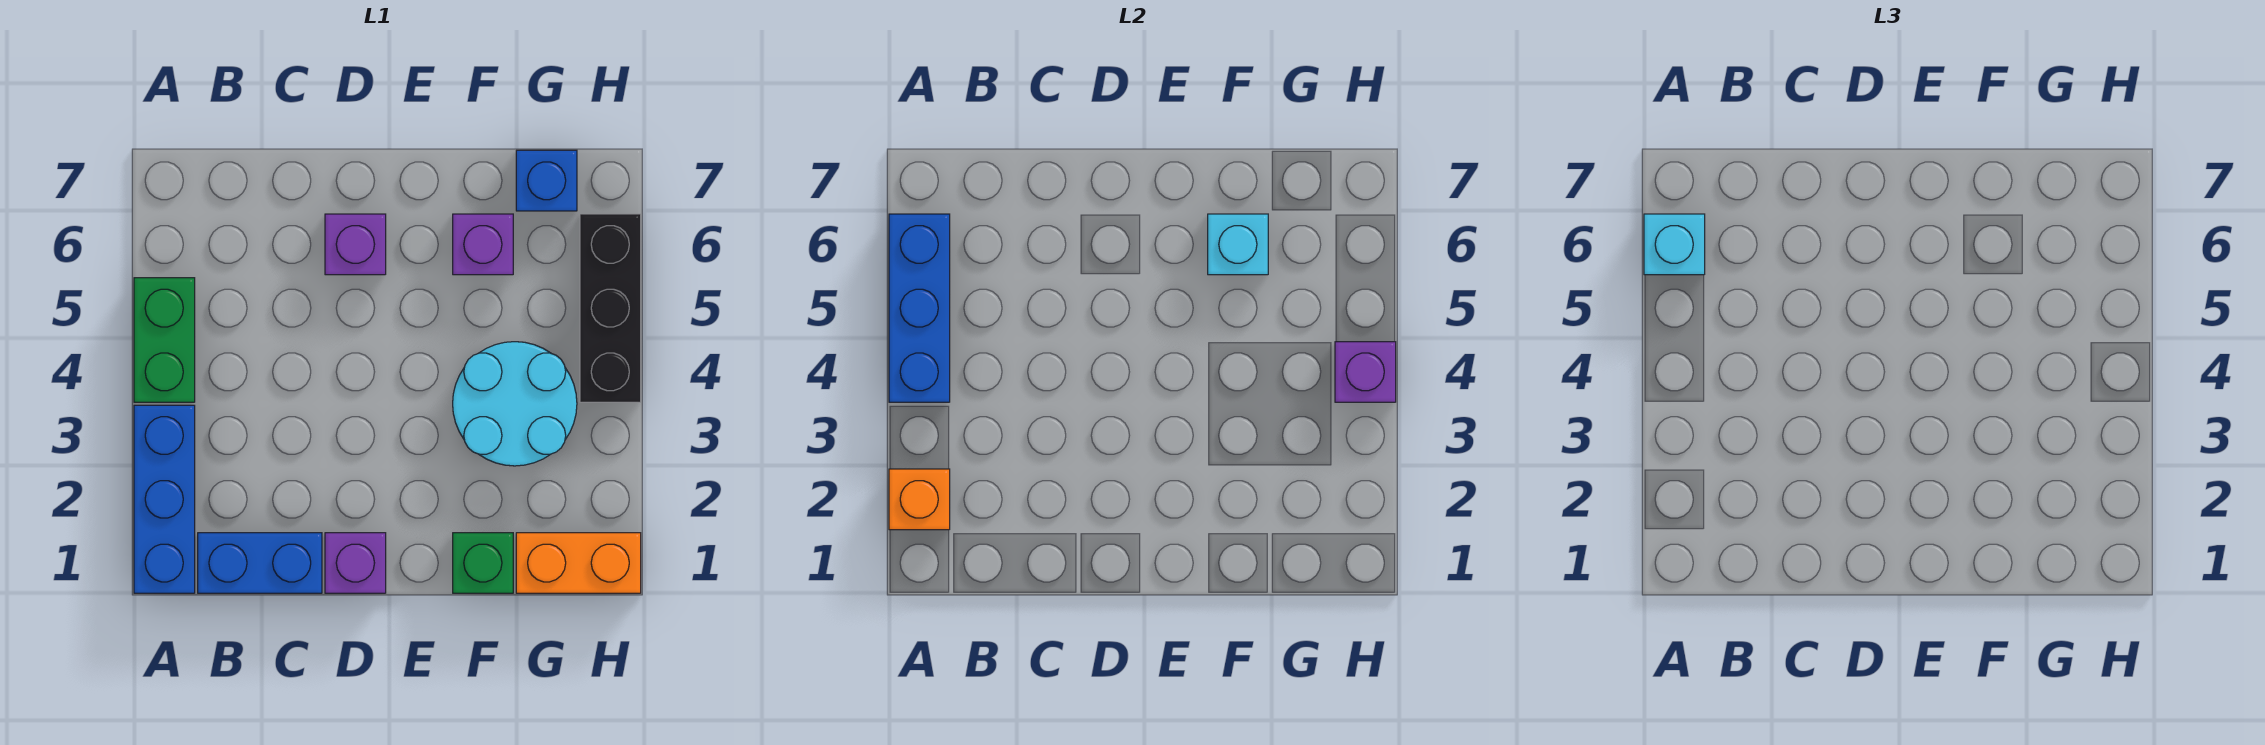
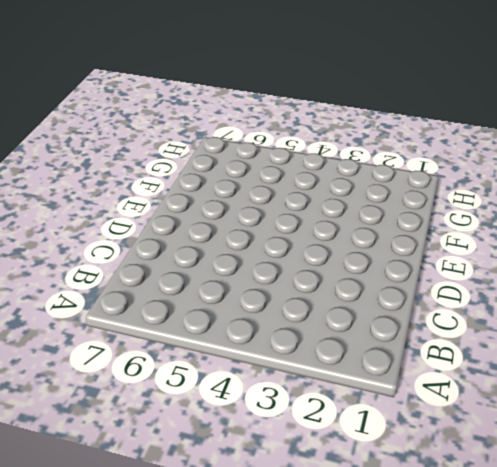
none -> blue brick A1:A3 level 1
none -> green brick A4:A5 level 1
none -> blue brick B1:C1 level 1

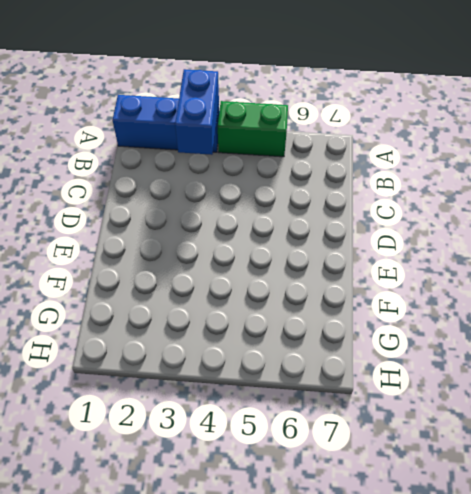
blue brick A3:B3 level 2 -> blue brick B1:C1 level 1
none -> purple brick D1 level 1
none -> purple brick D6 level 1
none -> green brick F1 level 1

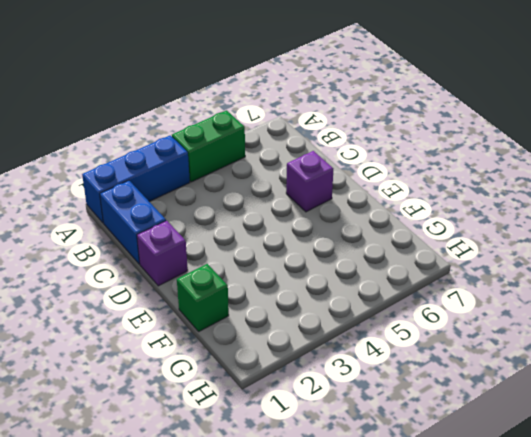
none -> cyan round brick F3:G4 level 1
none -> purple brick F6 level 1
none -> orange brick G1:H1 level 1

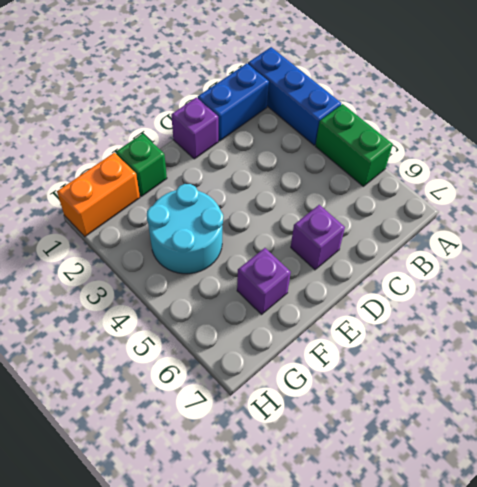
none -> blue brick G7 level 1
none -> black brick H4:H6 level 1
none -> orange brick A2 level 2

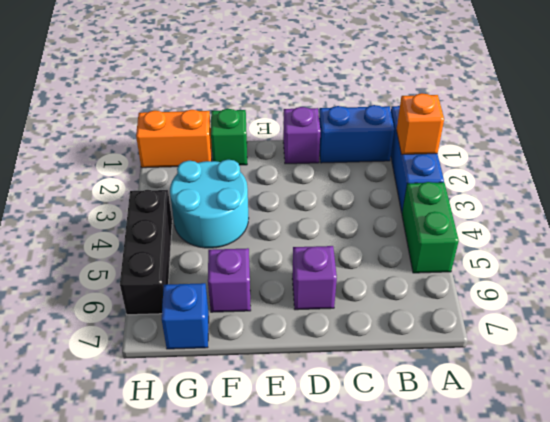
none -> blue brick A4:A6 level 2
none -> cyan brick F6 level 2
none -> purple brick H4 level 2

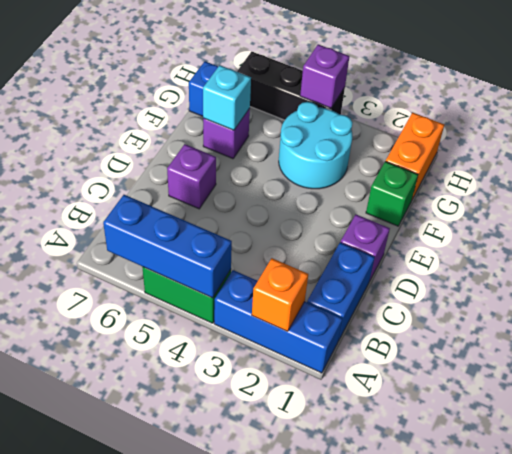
none -> cyan brick A6 level 3

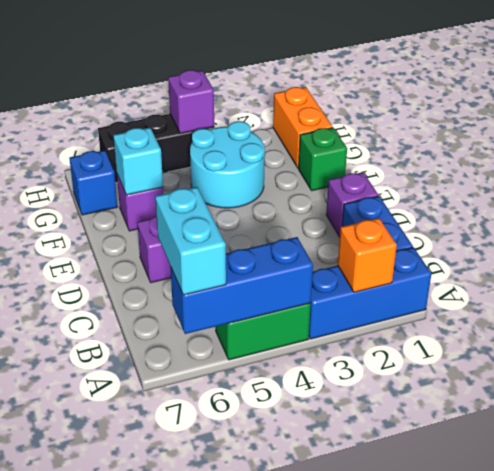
cyan brick A6:B6 level 3 -> cyan brick A6 level 3

